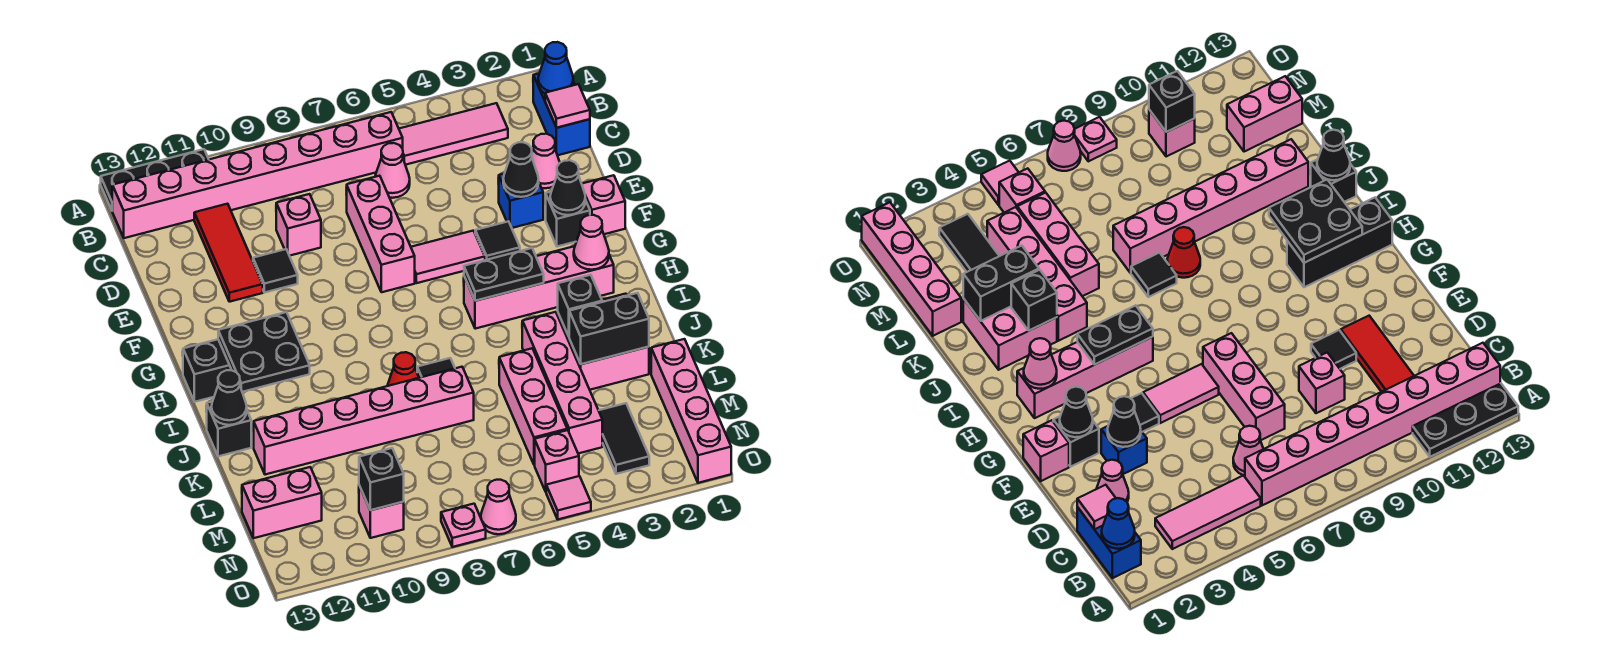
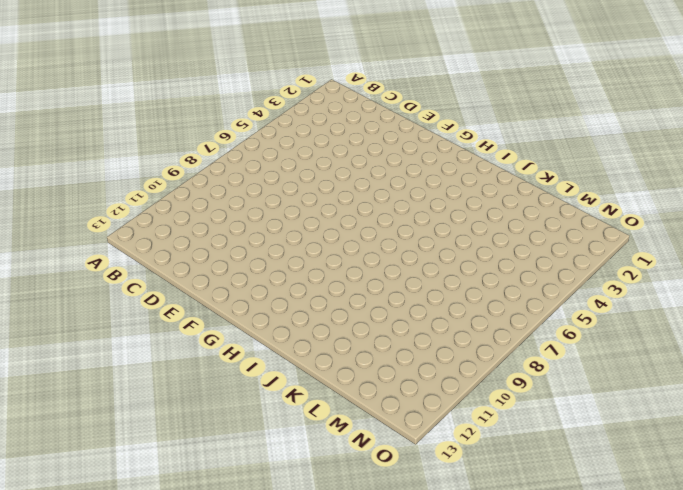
none -> black plate A11:A13 level 1
none -> blue brick B1:C1 level 1
none -> pink tile B3:B5 level 1
none -> pink brick B6:B13 level 1

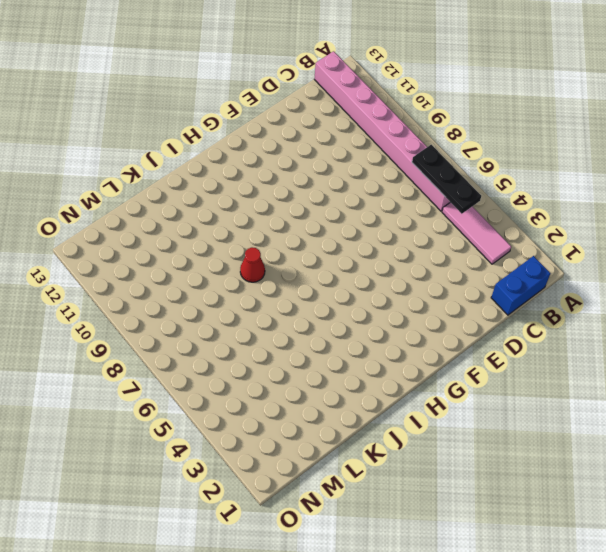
black plate B5:B7 level 2 -> black plate A11:A13 level 1
none -> pink cone C6 level 1
none -> red tile C11:E11 level 1
none -> pink cone D2 level 1
none -> pink brick D7:F7 level 1

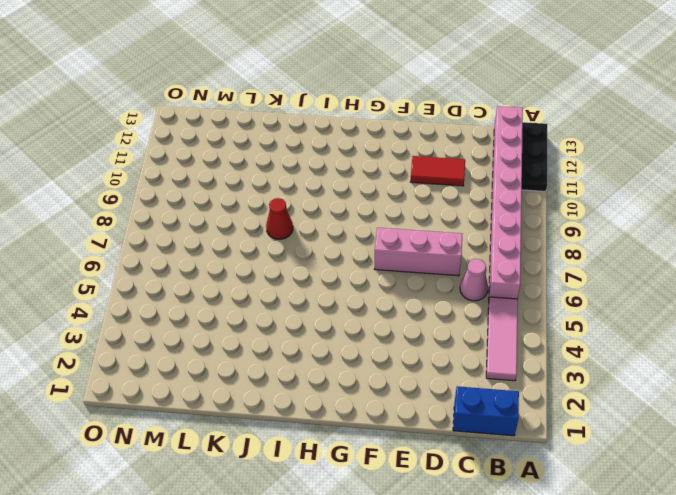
red tile D11:E11 level 1 -> red tile C11:E11 level 1
none -> pink cone D2 level 1
none -> pink brick D9 level 1
none -> blue brick E3 level 1
none -> black tile E10 level 1

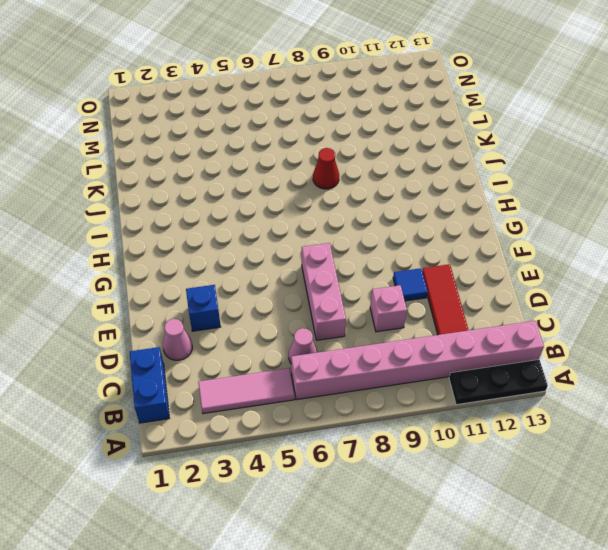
blue tile E10 level 1 -> black tile E10 level 1
none -> pink brick F1 level 1
none -> black brick F2 level 1
none -> black tile F4 level 1
none -> pink tile F5:F6 level 1

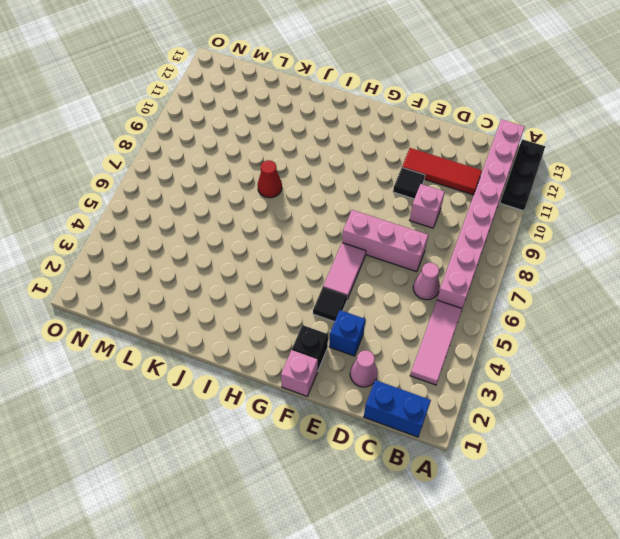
none -> pink brick H2:H5 level 1
none -> black brick H11:H13 level 1
none -> pink brick J2:K3 level 1
none -> pink brick J4:M4 level 1

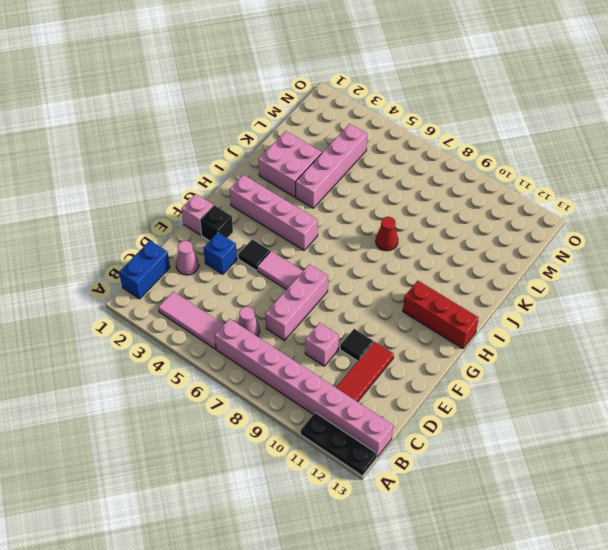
red brick H11:H13 level 1 -> black brick H11:H13 level 1
none -> black tile J7 level 1
none -> black brick J13 level 1
none -> pink brick K5:M5 level 1
none -> pink brick K7:K12 level 1

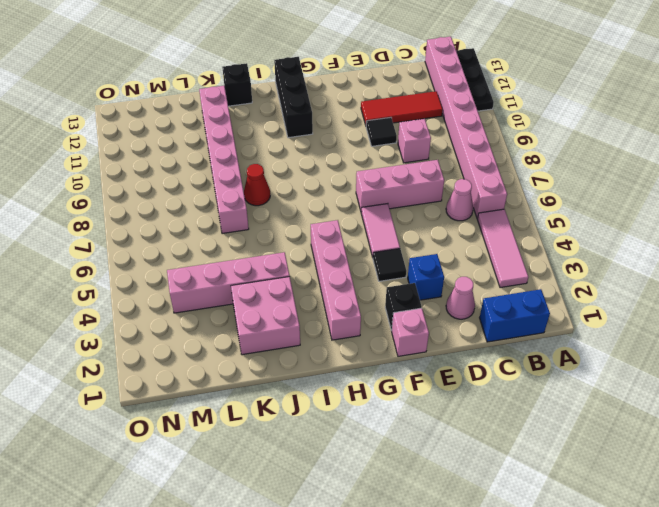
none -> black tile J7 level 1
none -> pink brick K5:M5 level 1
none -> pink brick L1:O1 level 1
none -> black tile M3:N3 level 1

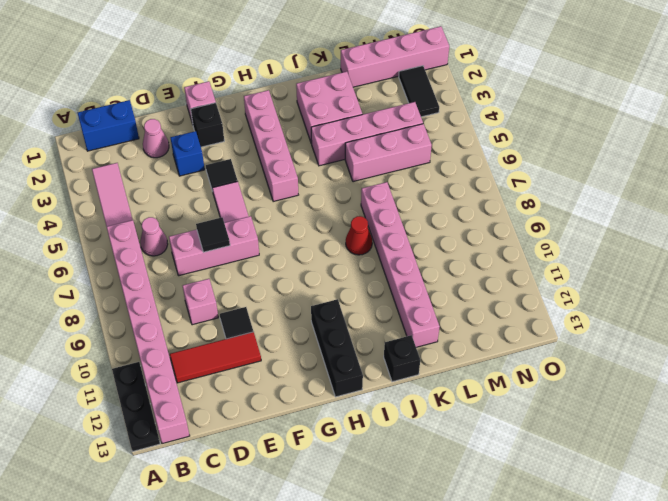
black tile E7 level 2 -> black tile J7 level 1
black tile N2:N3 level 1 -> black tile M3:N3 level 1
none -> pink brick M12:M13 level 1
none -> pink brick N5 level 1
none -> pink brick N10 level 1
none -> pink tile O5 level 1

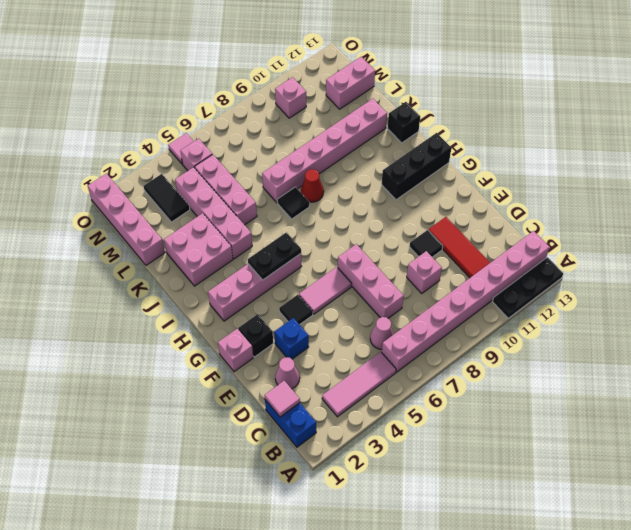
none -> pink cone O7 level 1
none -> pink plate O8 level 1
none -> blue cone B1 level 2
none -> black cone E3 level 2

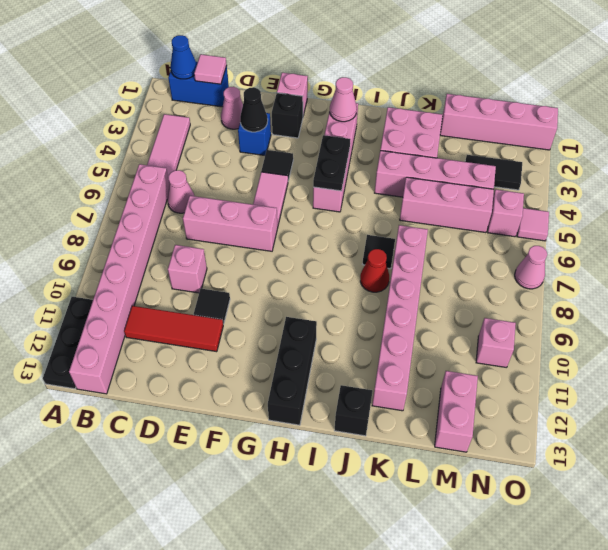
none -> pink plate O8 level 1
none -> black cone F2 level 2
none -> black plate H11:I12 level 2
none -> black brick J3 level 2

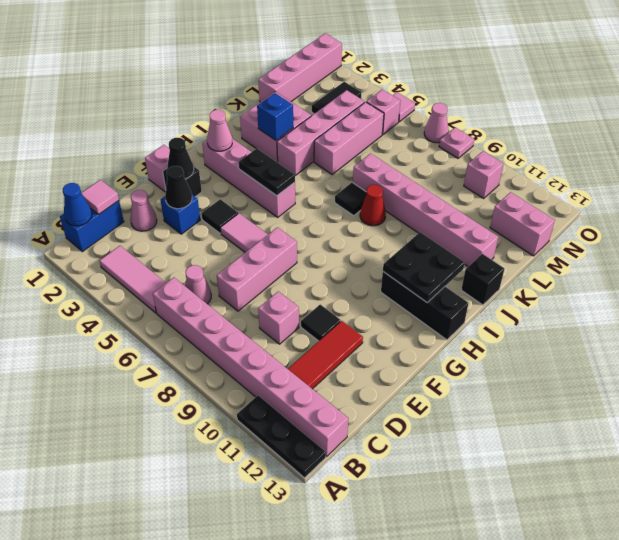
blue brick J3 level 2 -> black brick J3 level 2
none -> black cone J13 level 2
none -> black brick K2:K3 level 2
none -> black brick N10 level 2

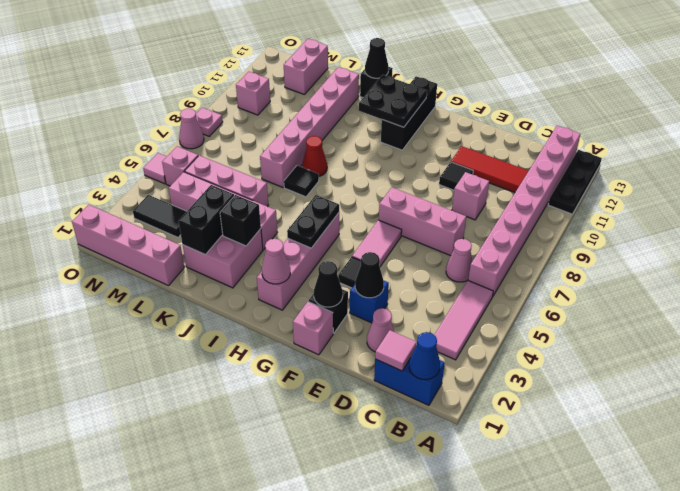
none -> black brick N10 level 2

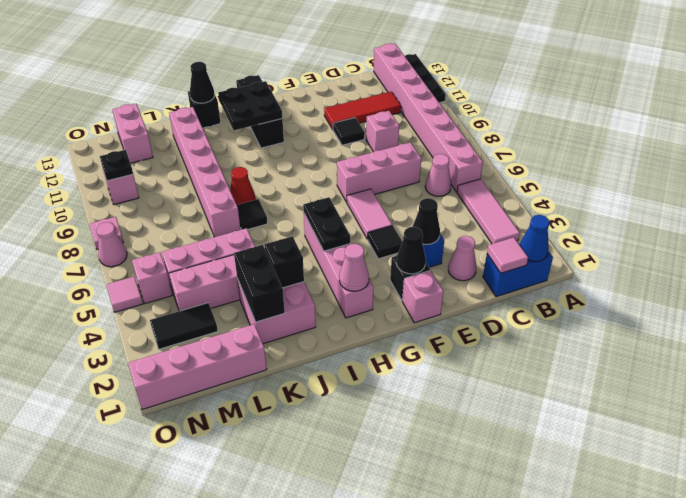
black plate N10 level 2 -> black brick N10 level 2

